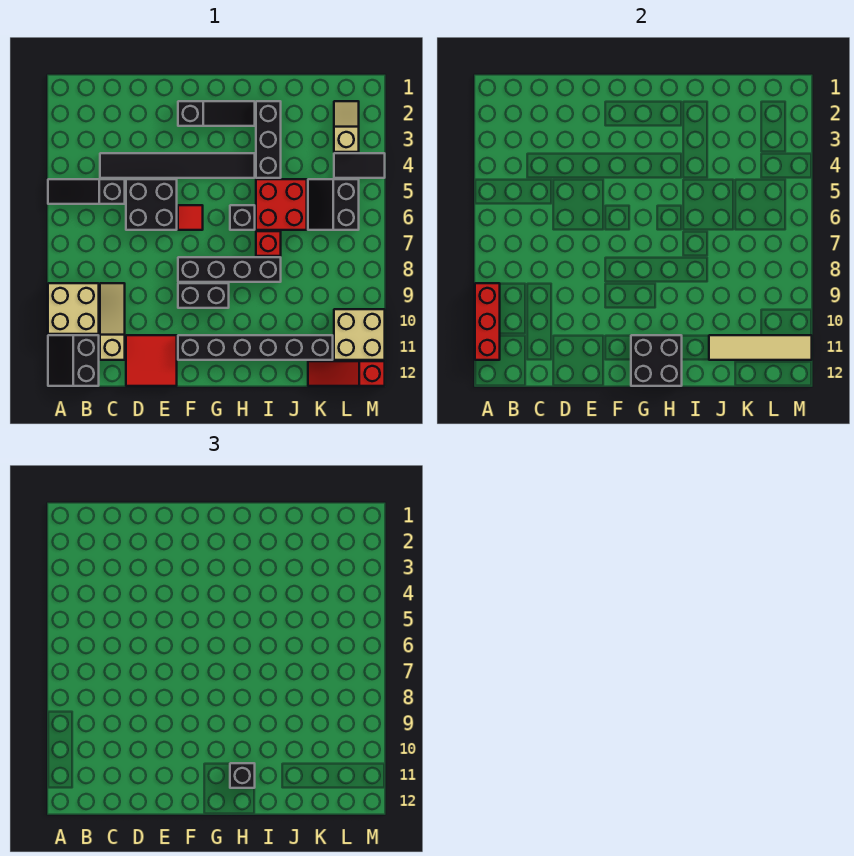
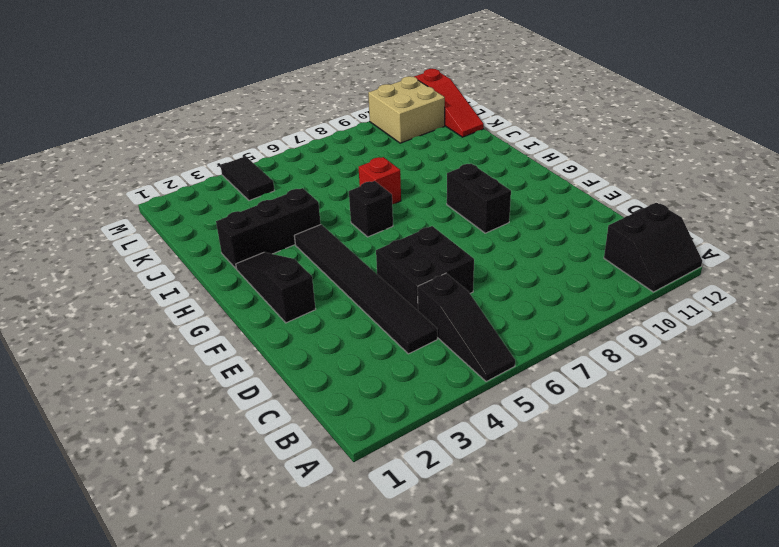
none -> tan brick A9:B10 level 1
none -> tan slope C9:C11 level 1 top 11
none -> red tile D11:E12 level 1

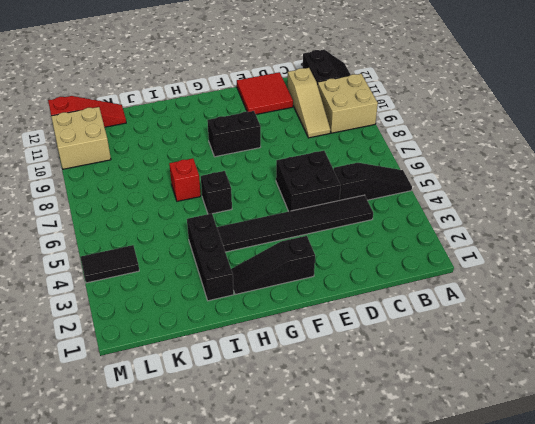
none -> red tile F6 level 1
none -> black brick F8:I8 level 1
none -> black brick F11:K11 level 1

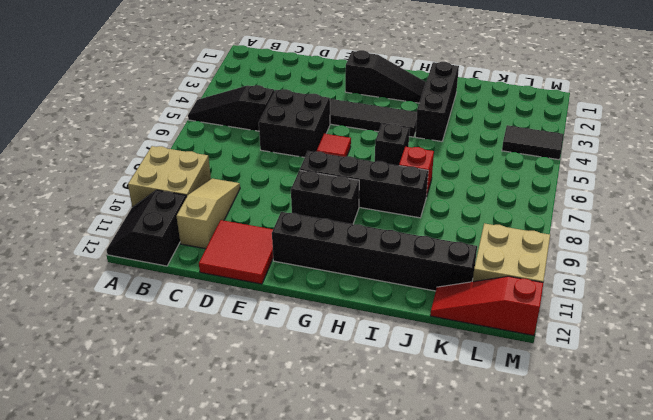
none -> red brick I5:J6 level 1
none -> black slope K5:L6 level 1 top L
none -> tan slope L2:L3 level 1 top 3

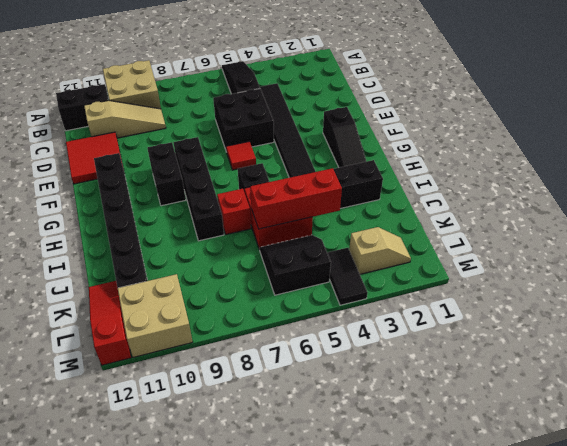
red brick J4:J6 level 2 -> red brick A9:A11 level 2
none -> black brick G11:H12 level 2
none -> tan tile J11:M11 level 2
none -> black brick H11 level 3

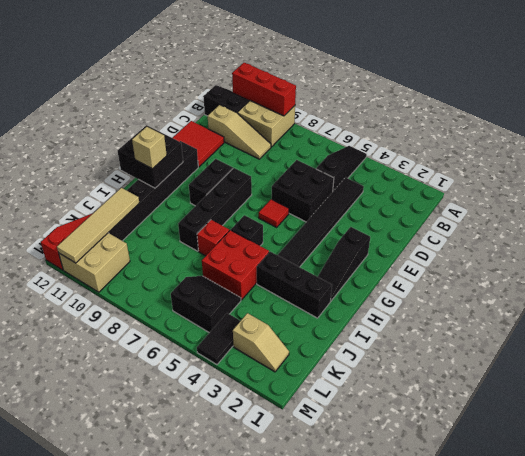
tan brick H11 level 3 -> black brick H11 level 3

